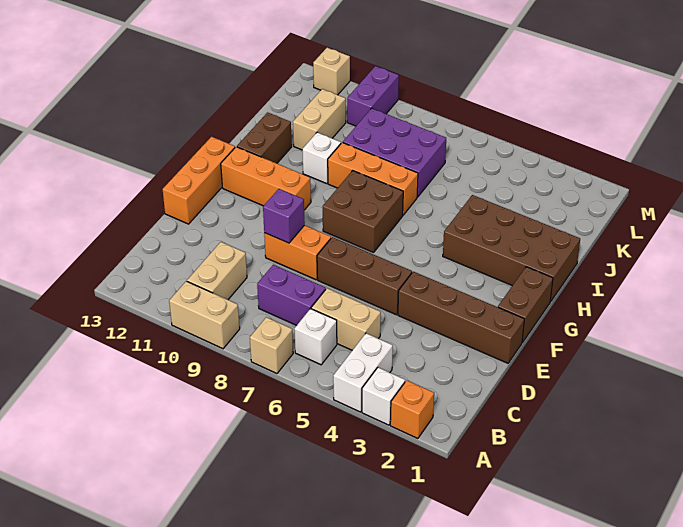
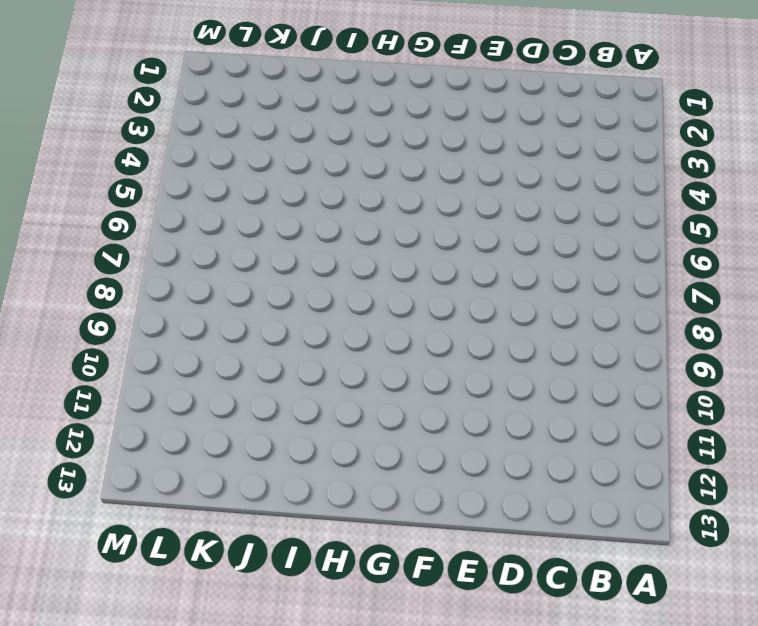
none -> orange brick A2 level 1
none -> white brick A3 level 1
none -> white brick A4:B4 level 1

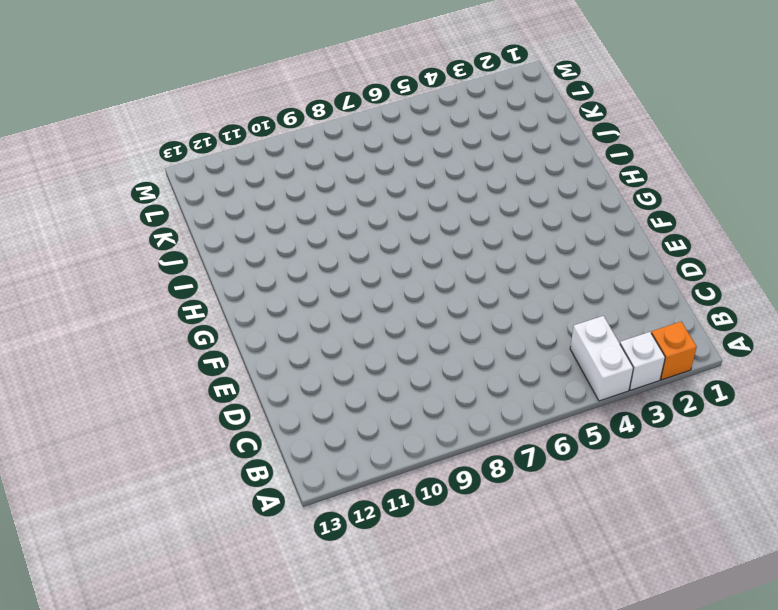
none -> tan brick A7 level 1
none -> tan brick A9:A10 level 1
none -> white brick B6 level 1

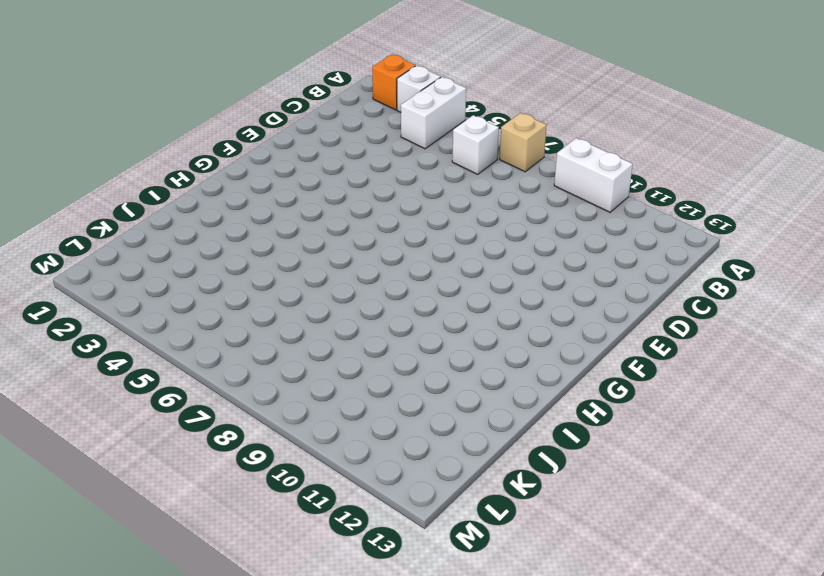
white brick A9:A10 level 1 -> tan brick A9:A10 level 1
none -> tan brick B10:C10 level 1
none -> tan brick C5:C6 level 1
none -> purple brick C7:C8 level 1

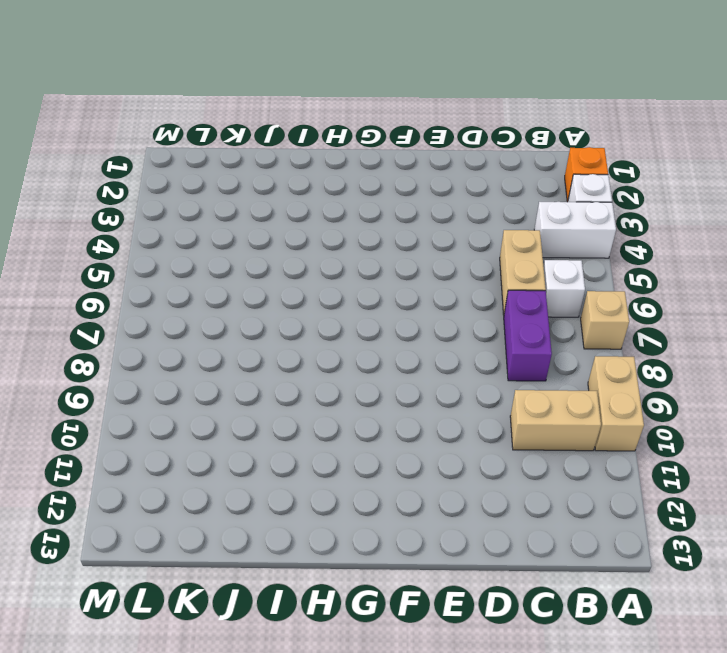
none -> brown brick E1:E4 level 1
none -> brown brick E5:E7 level 1
none -> orange brick E8:E9 level 1

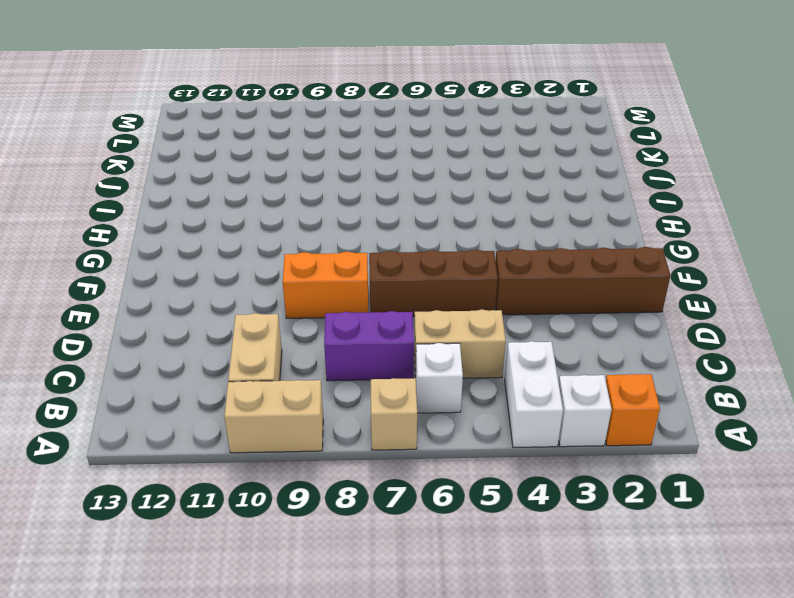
none -> orange brick E13:G13 level 1
none -> brown brick F1:G1 level 1
none -> brown brick G7:H8 level 1

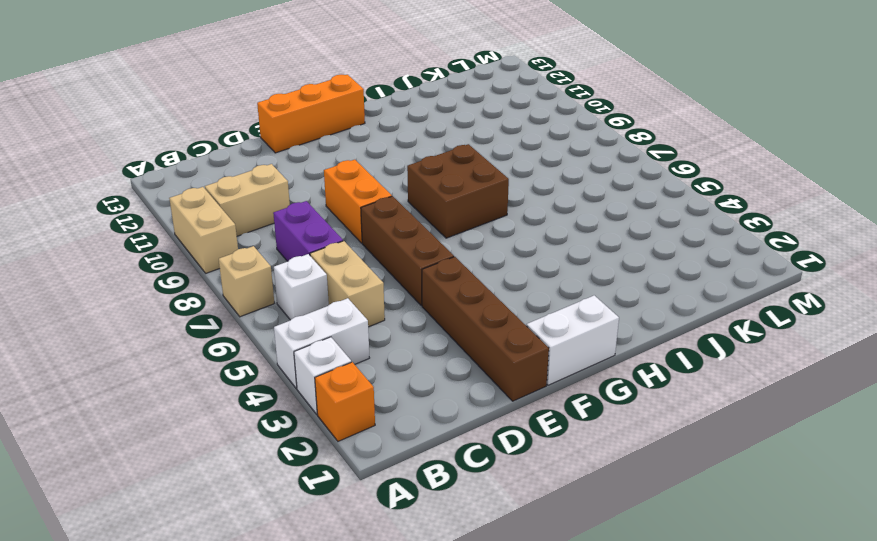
white brick F1:G1 level 1 -> brown brick F1:G1 level 1
none -> orange brick G10:G12 level 1
none -> brown brick H1:I4 level 1
none -> brown brick H12:I12 level 1

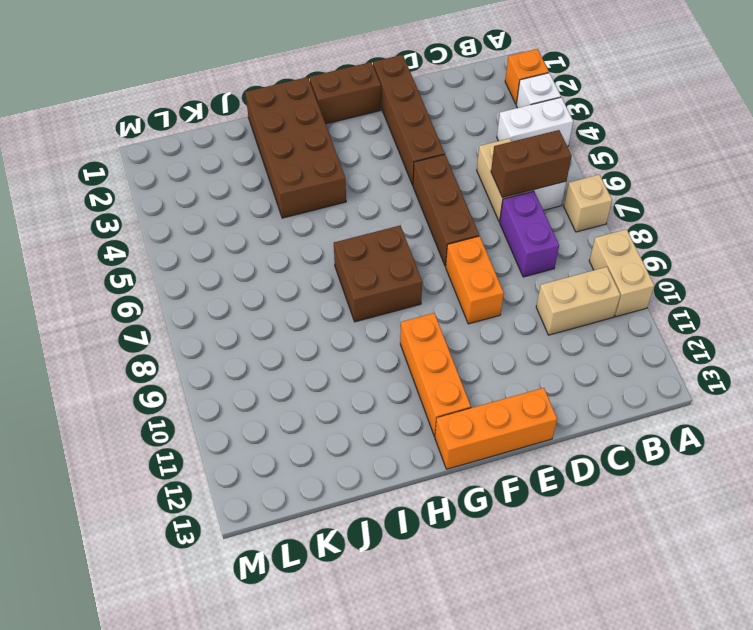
brown brick B6:C6 level 2 -> brown brick H12:I12 level 1
none -> orange brick I7:I9 level 1
none -> white brick I10 level 1
none -> purple brick J7:K9 level 1

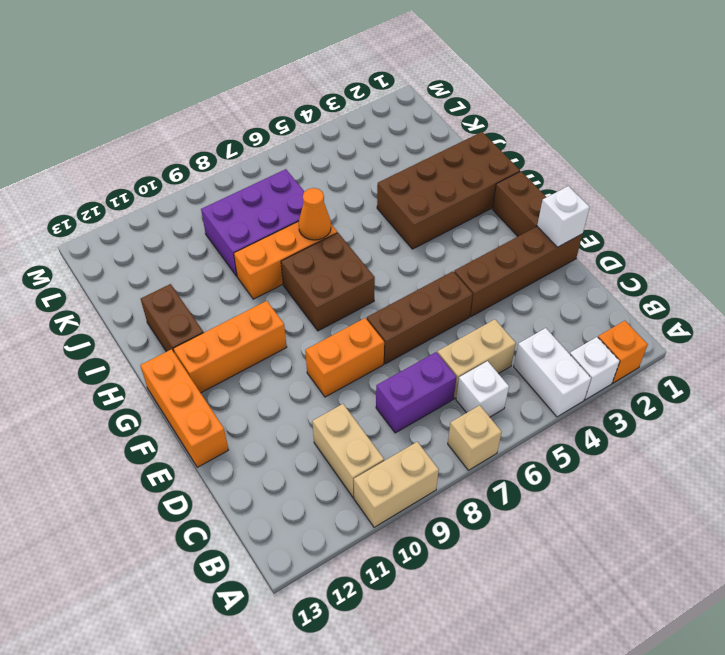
white brick E1 level 2 -> white brick I10 level 1
orange cone I7 level 2 -> none
none -> tan brick J11:K11 level 1
none -> purple brick L10:M10 level 1
none -> tan brick M12 level 1

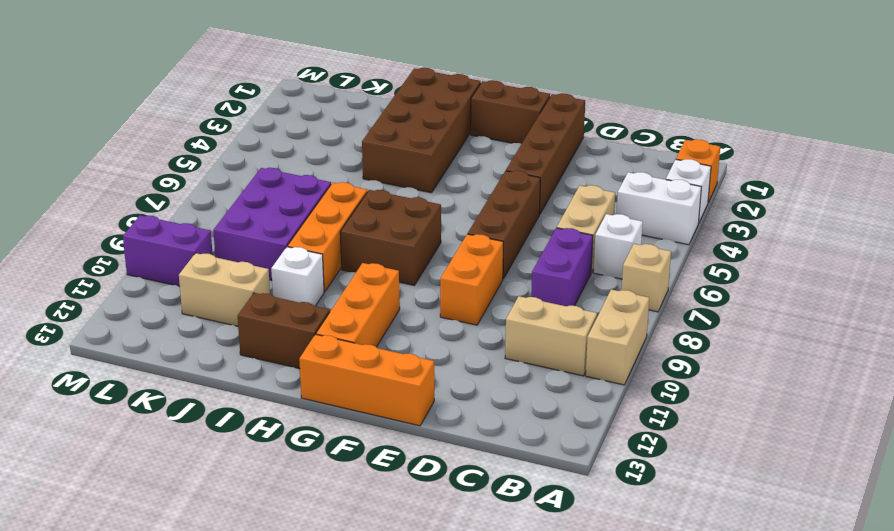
none -> tan brick M12 level 1
none -> purple brick E9 level 2

